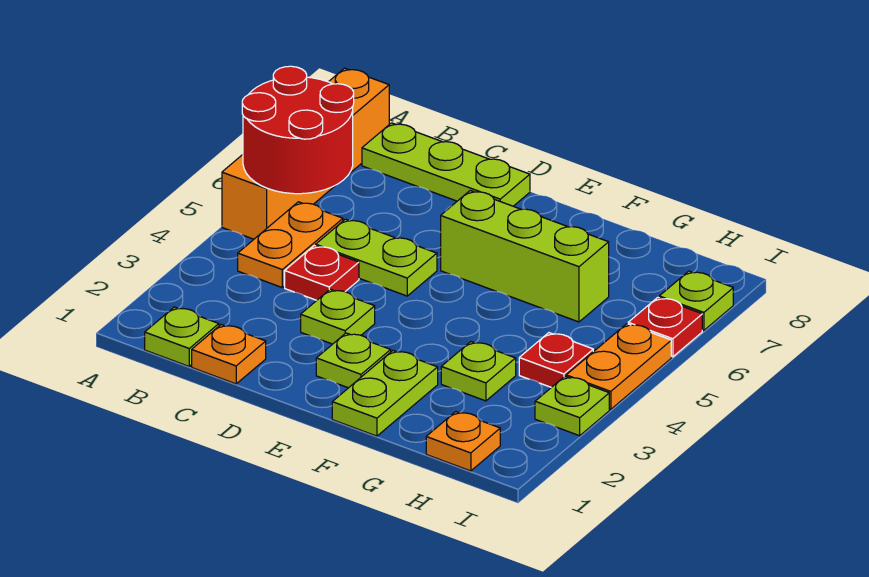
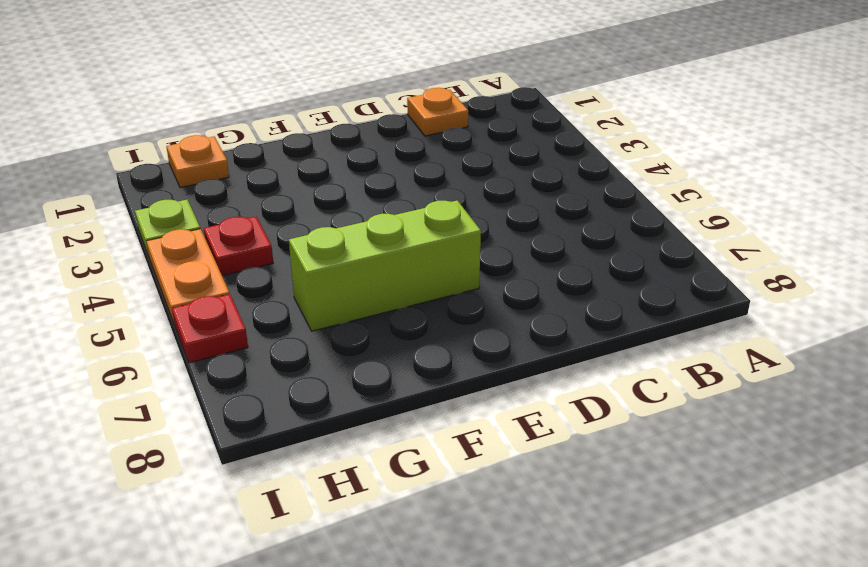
none -> orange brick A5:A8 level 1
none -> lime plate B1 level 1
none -> orange plate B4:B5 level 1

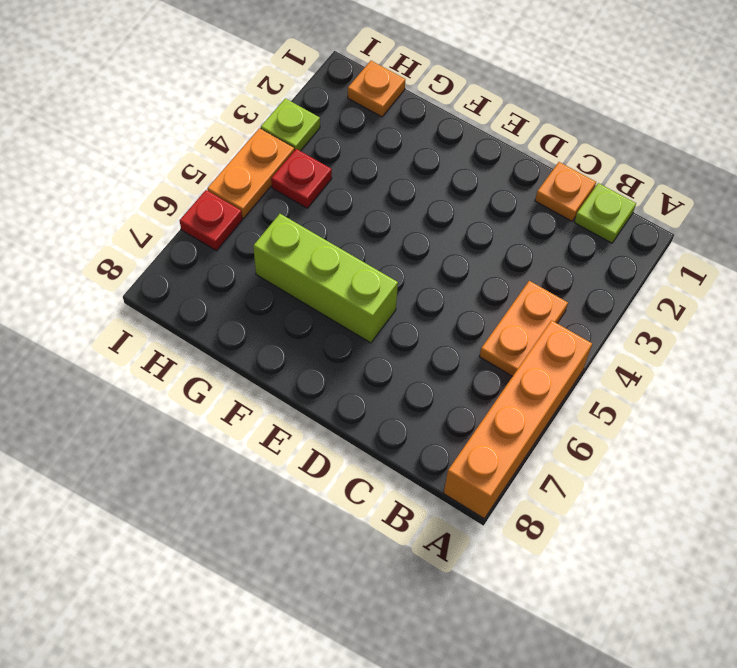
none -> lime plate B8:D8 level 1
none -> red plate C4 level 1
none -> lime plate C5:D5 level 1

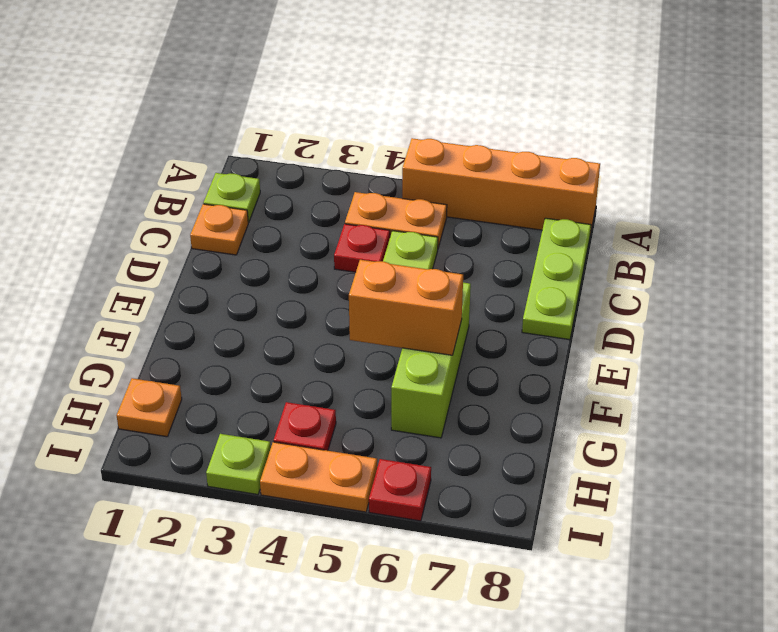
orange brick F5:F6 level 2 -> none
none -> lime plate D3 level 1
none -> lime plate E2 level 1
none -> lime plate F1:F2 level 1

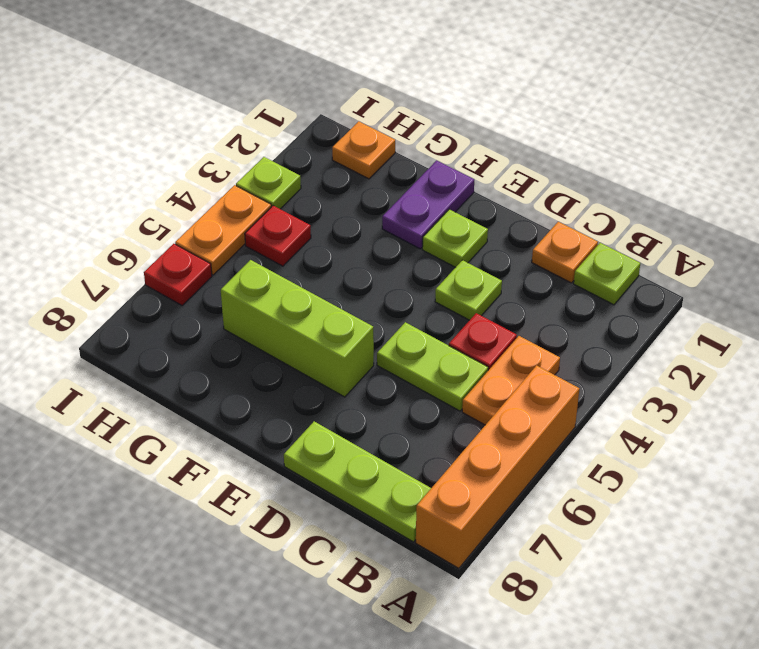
purple plate F1:F2 level 1 -> lime plate F1:F2 level 1
none -> lime plate G3 level 1
none -> lime plate I7 level 1
none -> red round brick A5:B6 level 2

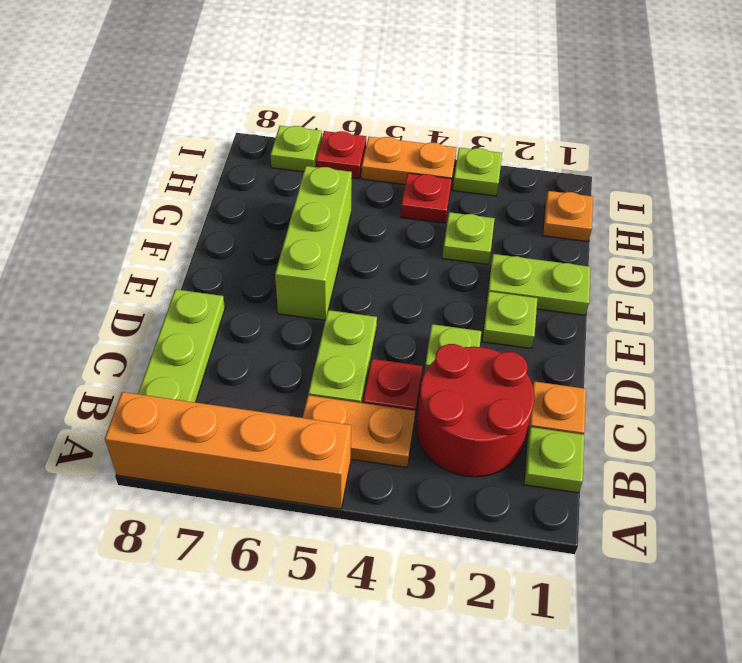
red round brick B2:C3 level 1 -> red round brick A5:B6 level 2

